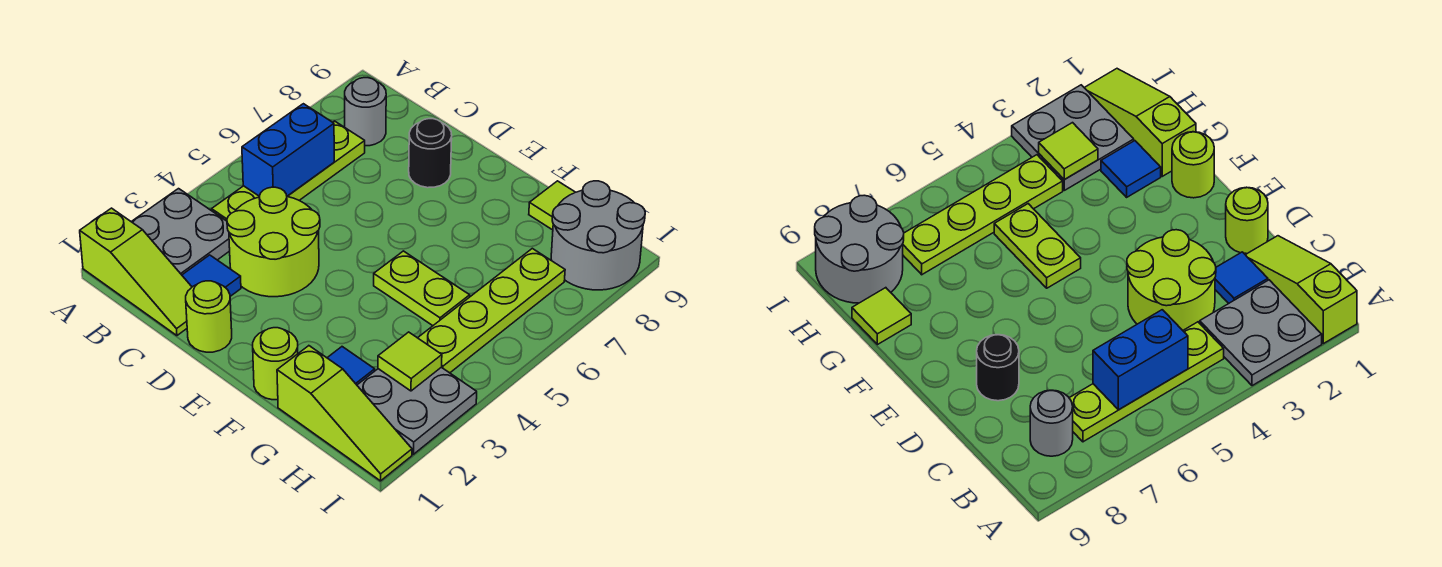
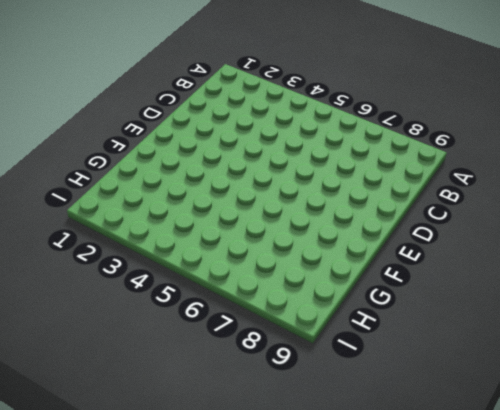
none -> lime slope A1:C1 level 1 top A
none -> grey plate A2:B3 level 1
none -> lime plate B4:B7 level 1

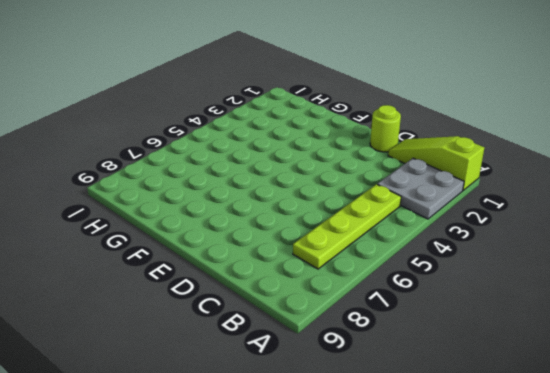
none -> grey round brick B8 level 1
none -> blue tile C2 level 1
none -> lime round brick C3:D4 level 1

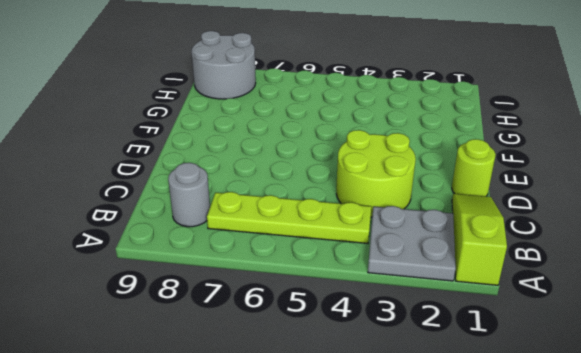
none -> blue tile C2 level 1
none -> black round brick D8 level 1
none -> lime round brick F1 level 1

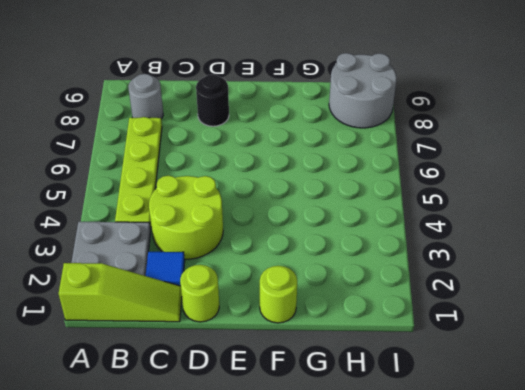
none -> lime plate F5:G5 level 1
none -> lime slope G1:I1 level 1 top G
none -> blue tile G2 level 1

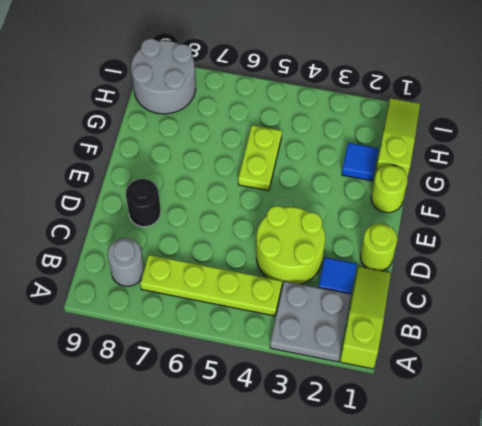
none -> lime tile G9 level 1
none -> grey plate H2:I3 level 1
none -> lime plate H4:H7 level 1

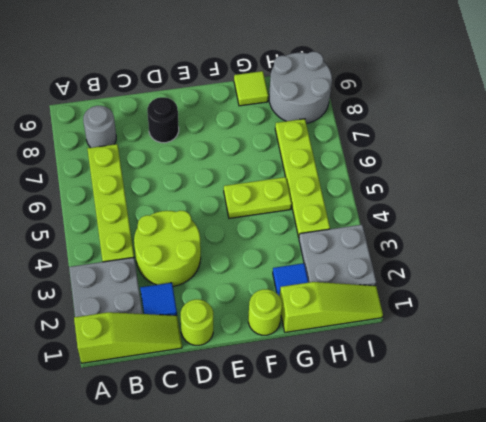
none -> blue brick B5:B6 level 2
none -> lime tile H3 level 2

